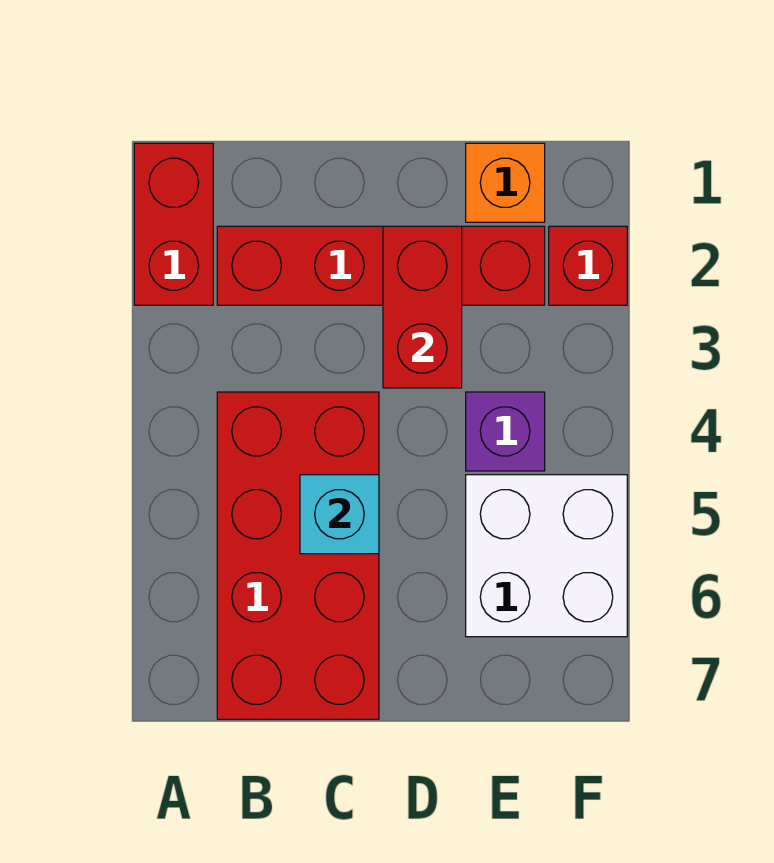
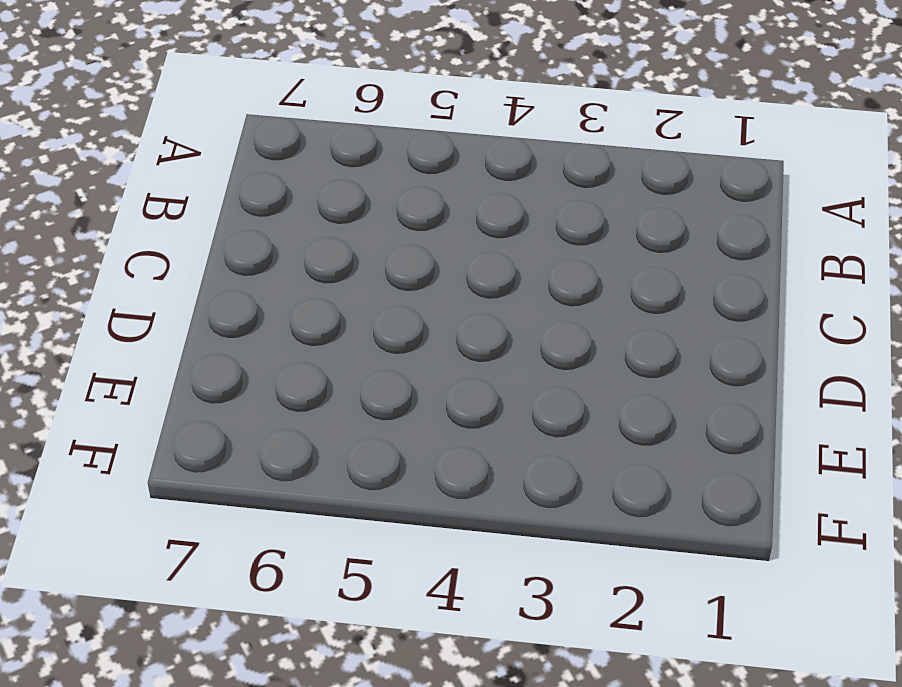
none -> red brick A1:A2 level 1
none -> red brick B2:E2 level 1

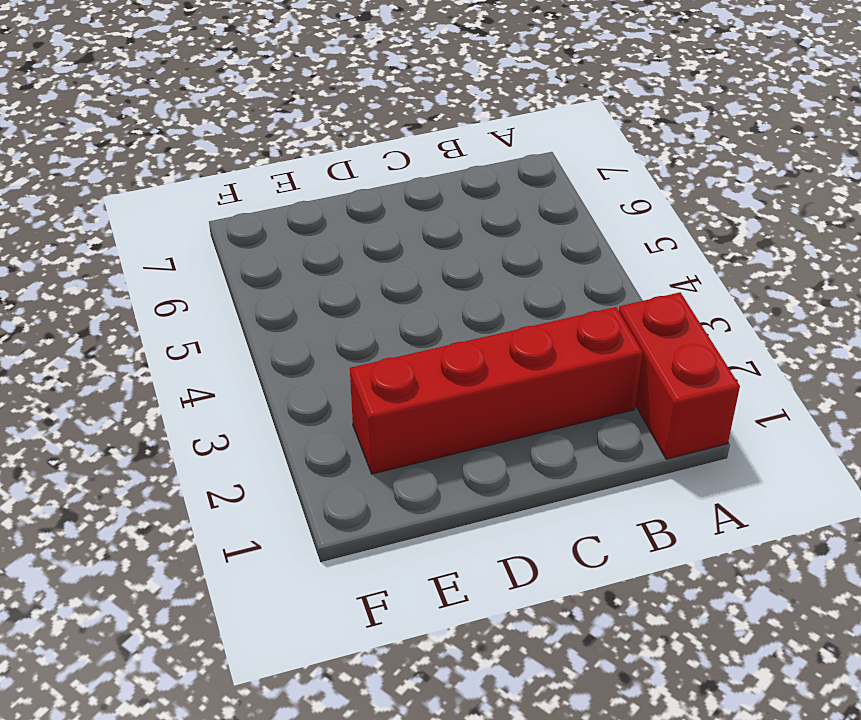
none -> red brick B4:C7 level 1
none -> orange brick E1 level 1

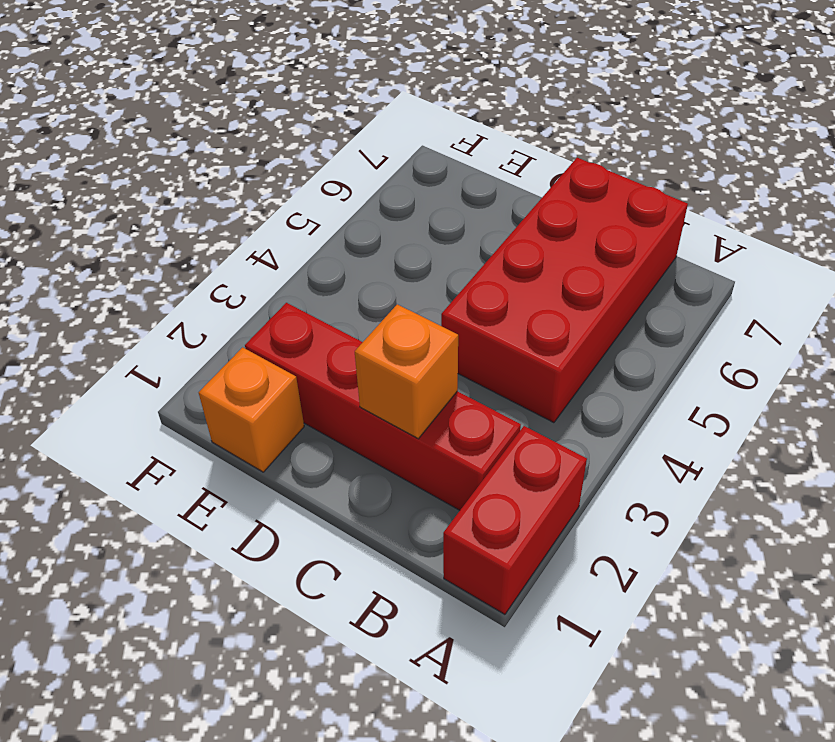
orange brick C2 level 2 -> none
none -> purple brick E4 level 1
none -> white brick E5:F6 level 1

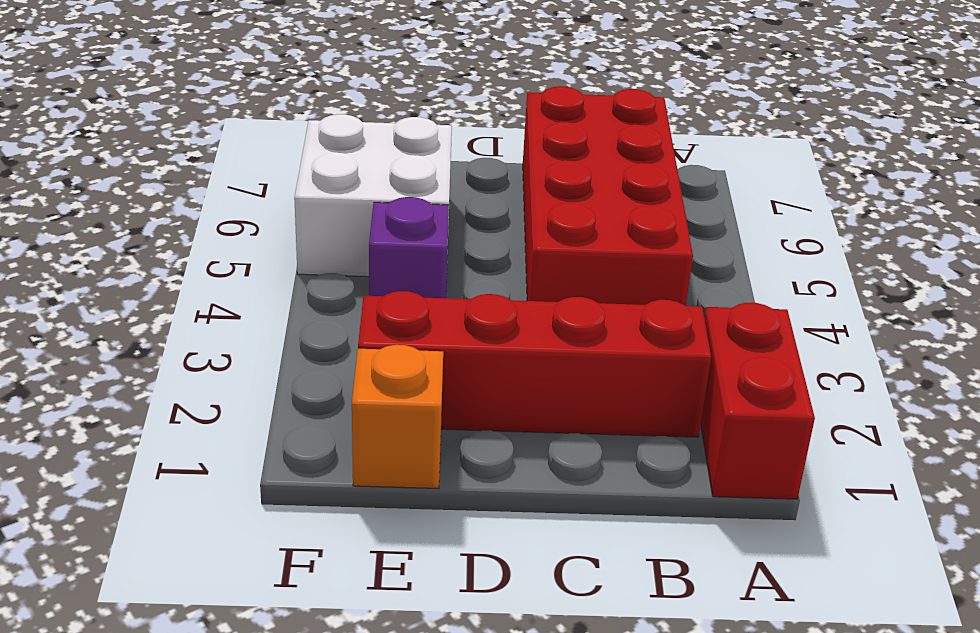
none -> red brick F2 level 1
none -> cyan brick C5 level 2

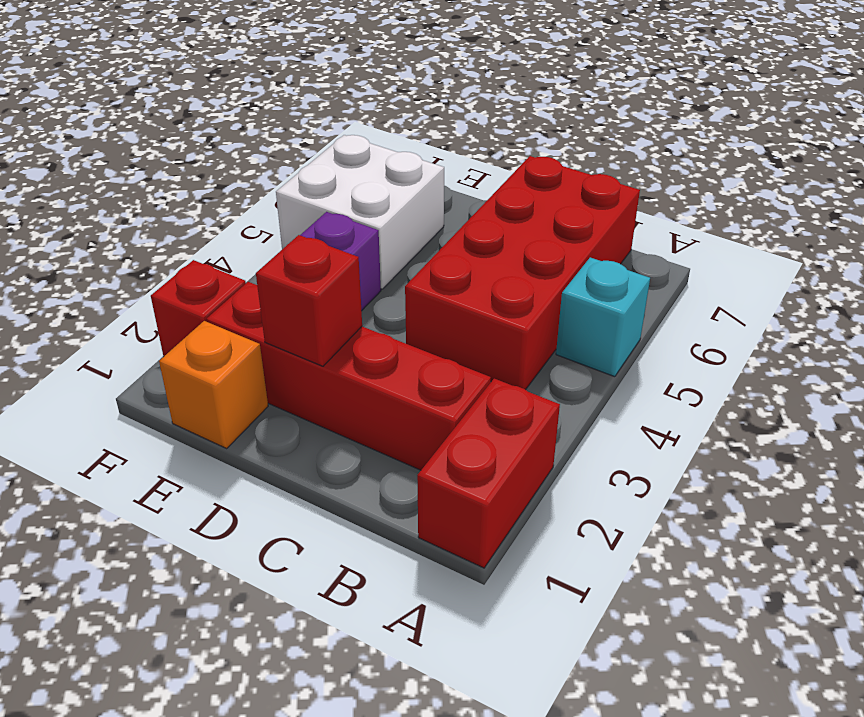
cyan brick A5 level 1 -> cyan brick C5 level 2
red brick D2 level 2 -> red brick D2:D3 level 2

